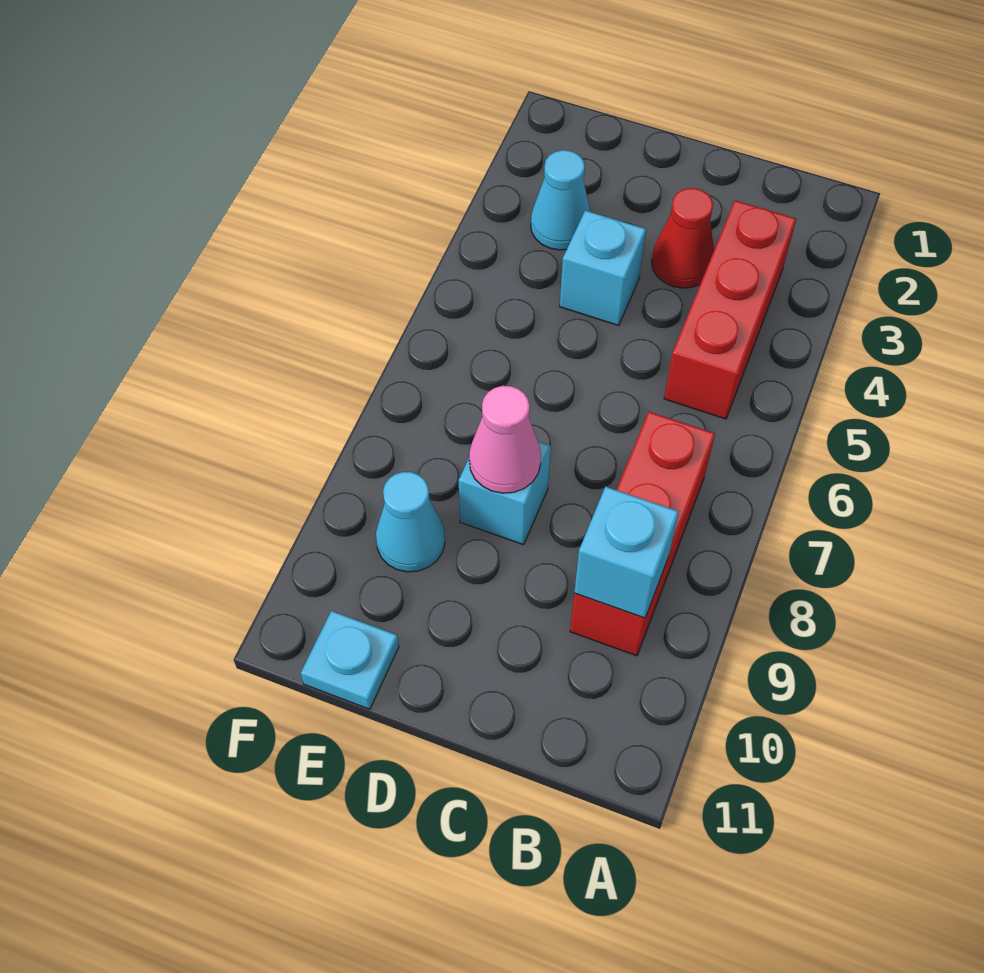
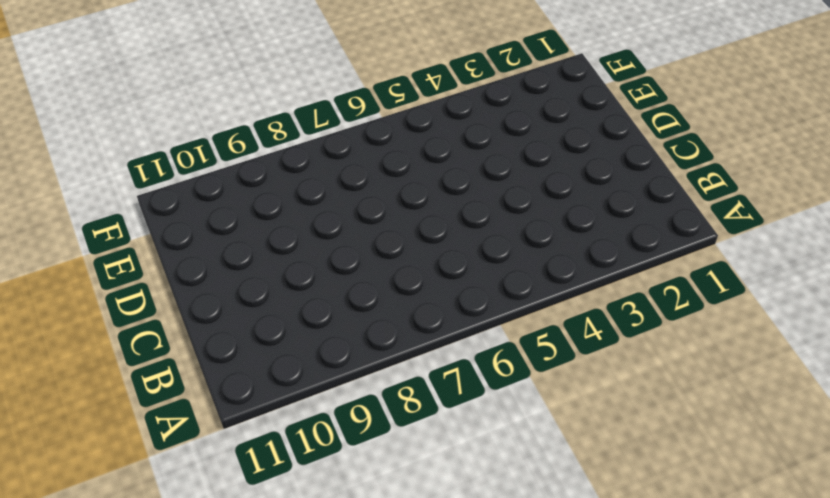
none -> red brick B3:B5 level 1
none -> red brick B7:B9 level 1

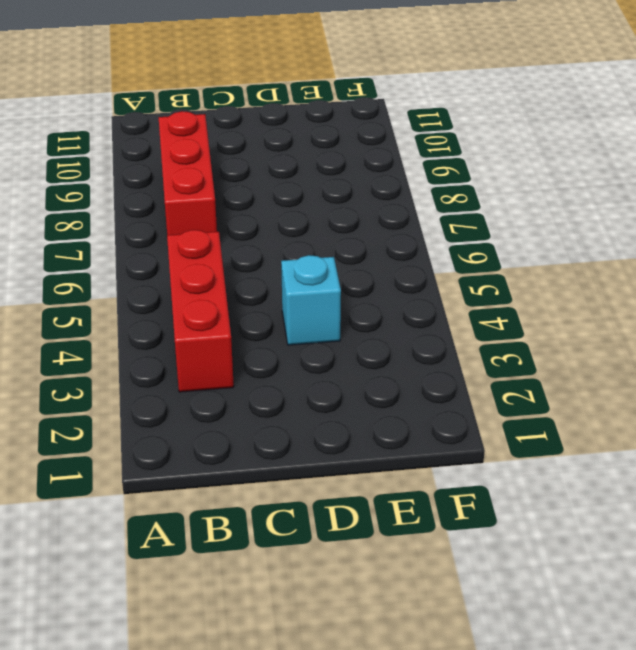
none -> red cone C3 level 1
none -> cyan brick D8 level 1

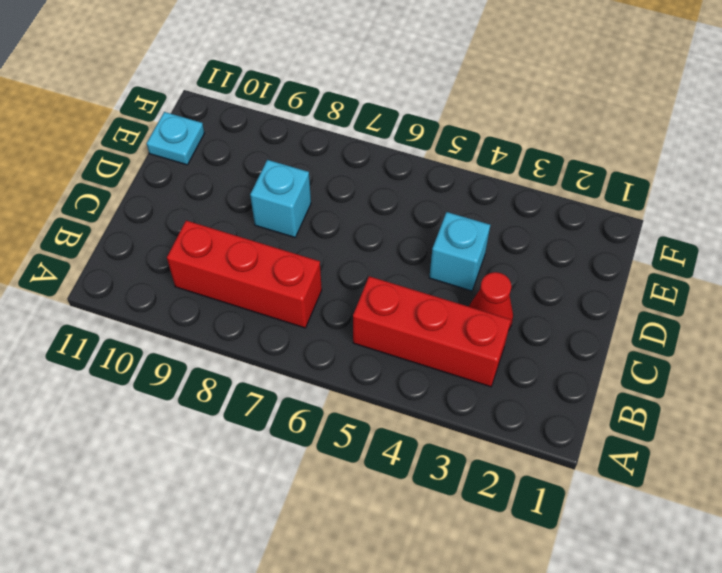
none -> cyan cone E3 level 1
none -> cyan cone E9 level 1

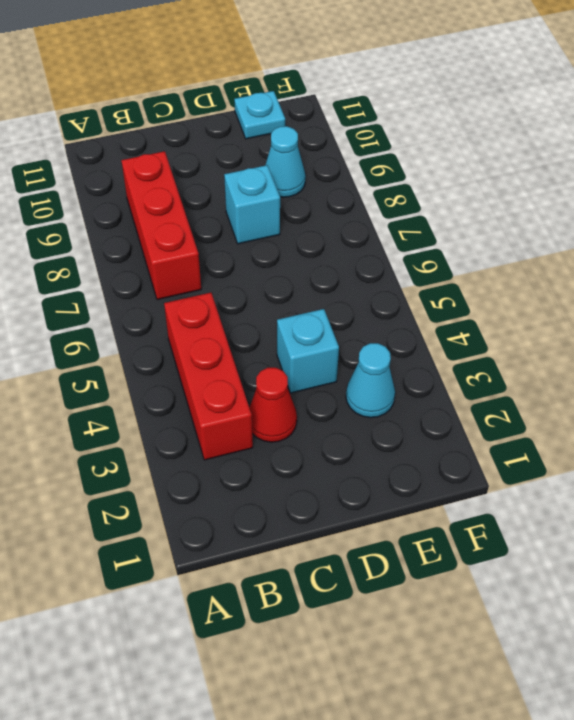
none -> cyan brick B9 level 2
none -> pink cone D8 level 2

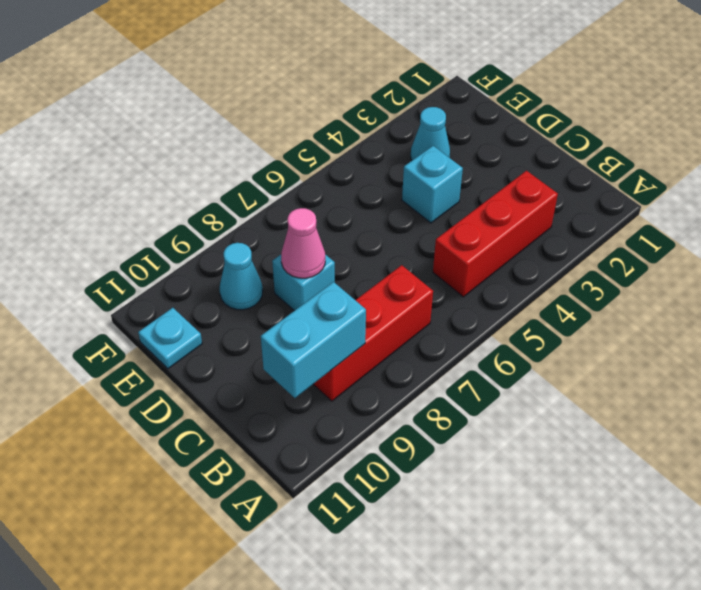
cyan brick B9:B10 level 2 -> cyan brick B9 level 2
none -> red cone C3 level 1

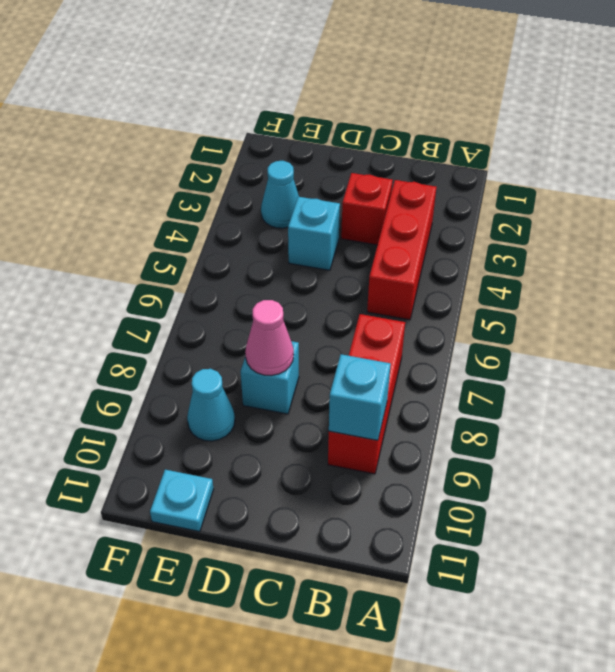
red brick C3 level 1 -> red cone C3 level 1

